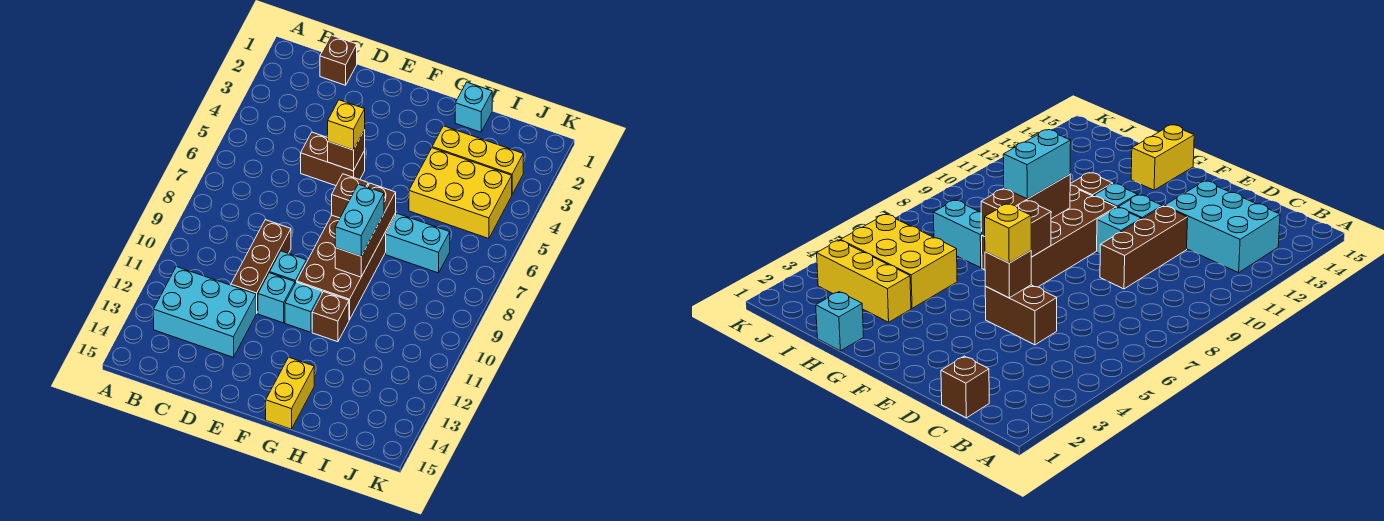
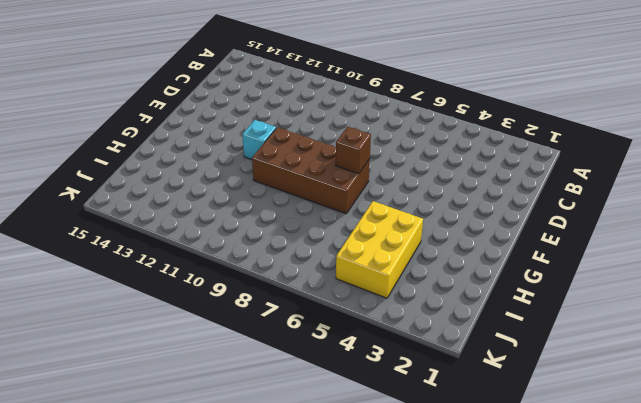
none -> cyan brick B12:D13 level 1
none -> brown brick C1 level 1
none -> brown brick D5:E5 level 1

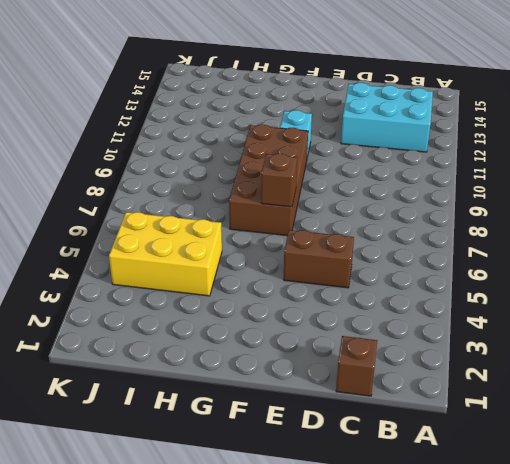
none -> brown brick D9:D11 level 1
none -> cyan brick E10 level 1
none -> cyan brick E11 level 1

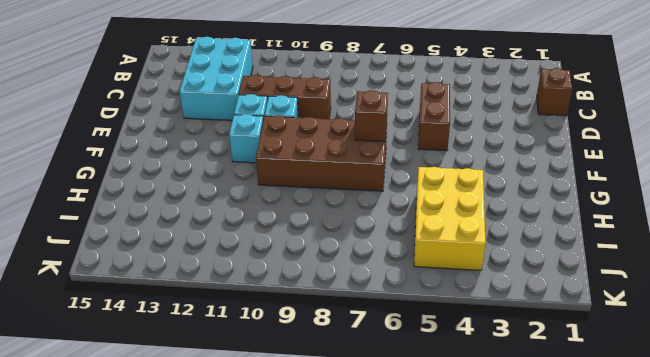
none -> brown brick G11 level 1
none -> yellow brick G14:G15 level 1
none -> cyan brick H1 level 1

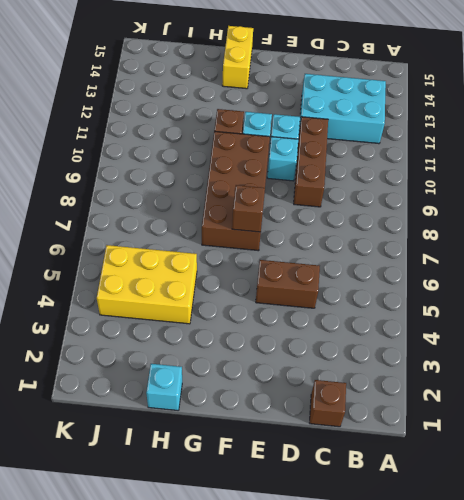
none -> yellow brick H3:J3 level 1
none -> cyan brick H7:I7 level 1
none -> brown brick E5 level 2

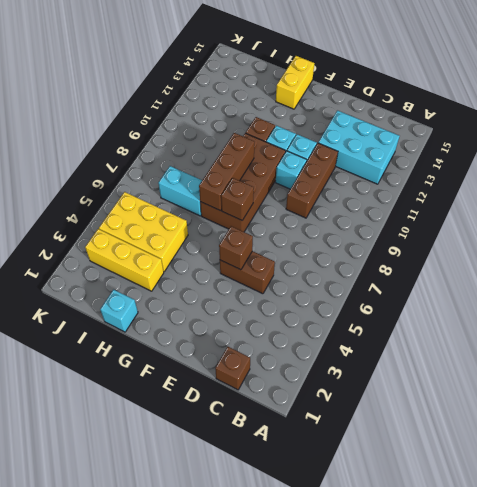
none -> yellow brick E5 level 3
none -> cyan brick G8:G9 level 3

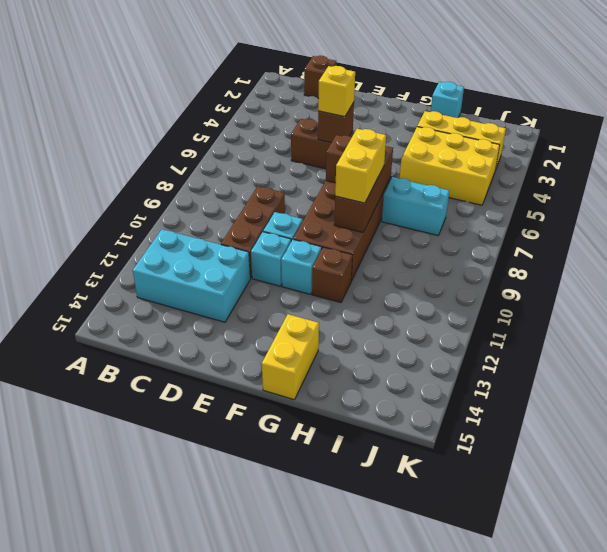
yellow brick G8:G9 level 3 -> cyan brick G8:G9 level 3

